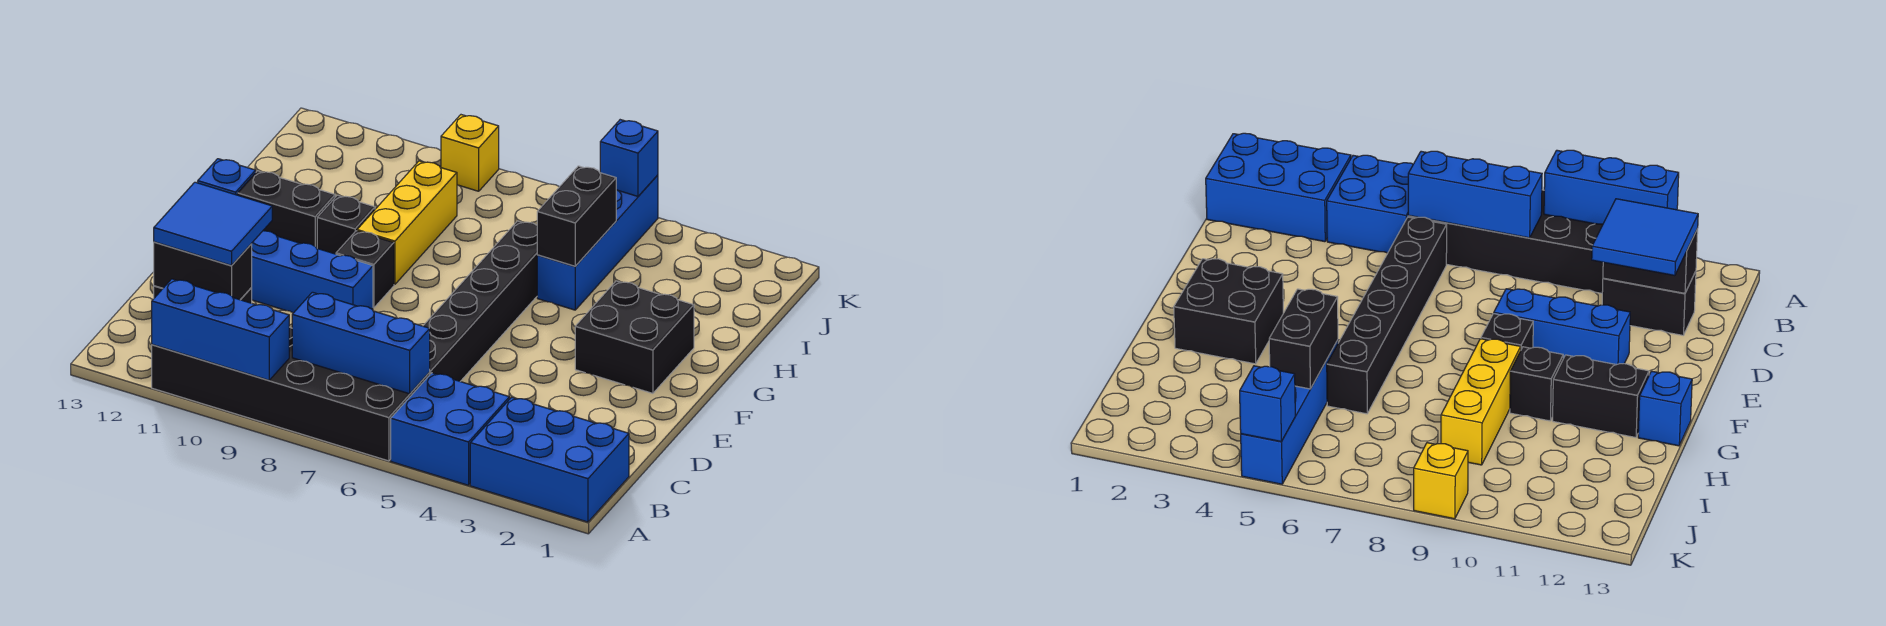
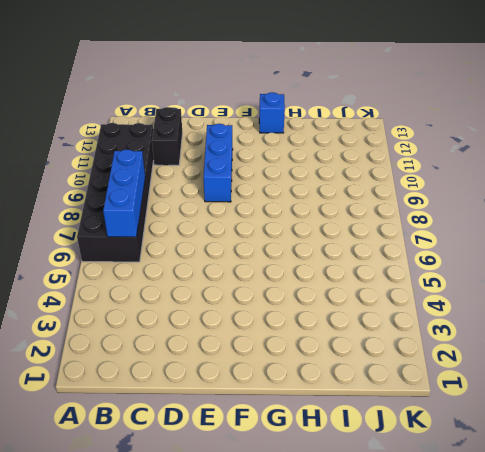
none -> blue brick A1:B3 level 1
none -> blue brick A4:B5 level 1
none -> black brick C6:H6 level 1

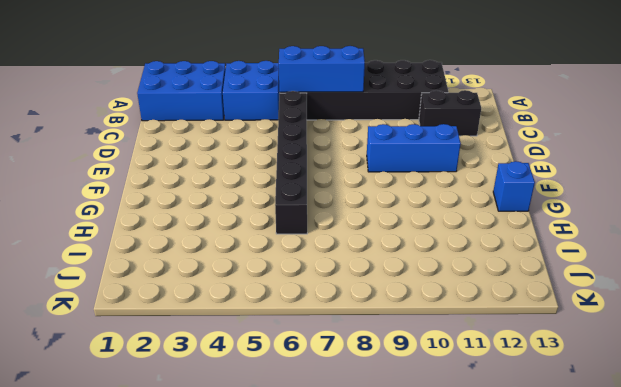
none -> black brick F2:G3 level 1
none -> black brick F9 level 1
none -> yellow brick G9:I9 level 1

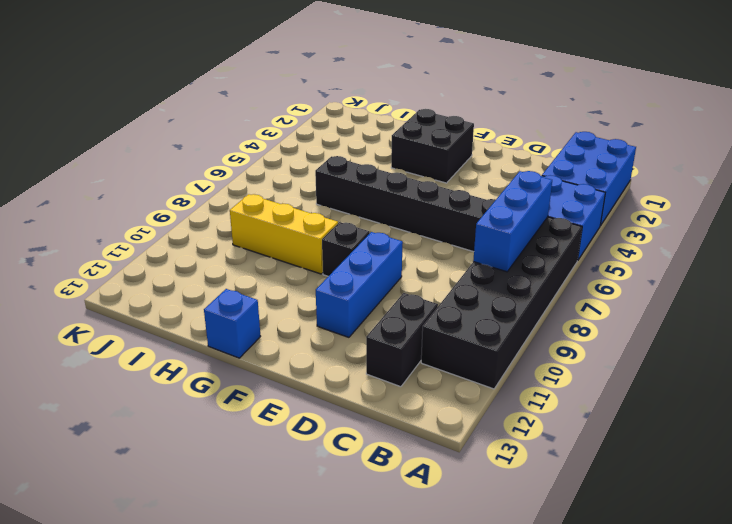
none -> black brick G10 level 1
none -> black brick G11:G12 level 1
none -> blue brick H5:K5 level 1

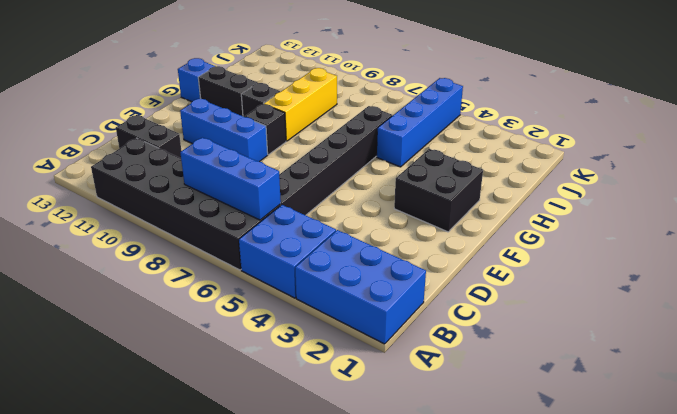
none -> yellow brick K9 level 1
none -> blue brick A9:A11 level 2
none -> black brick C11:C12 level 2

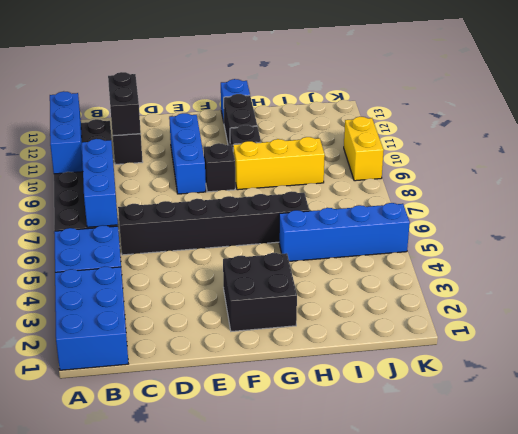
yellow brick K9:K10 level 1 -> yellow brick K9 level 1
none -> black brick H5:I5 level 2
none -> blue brick K5 level 2
none -> blue tile C11:D12 level 3

